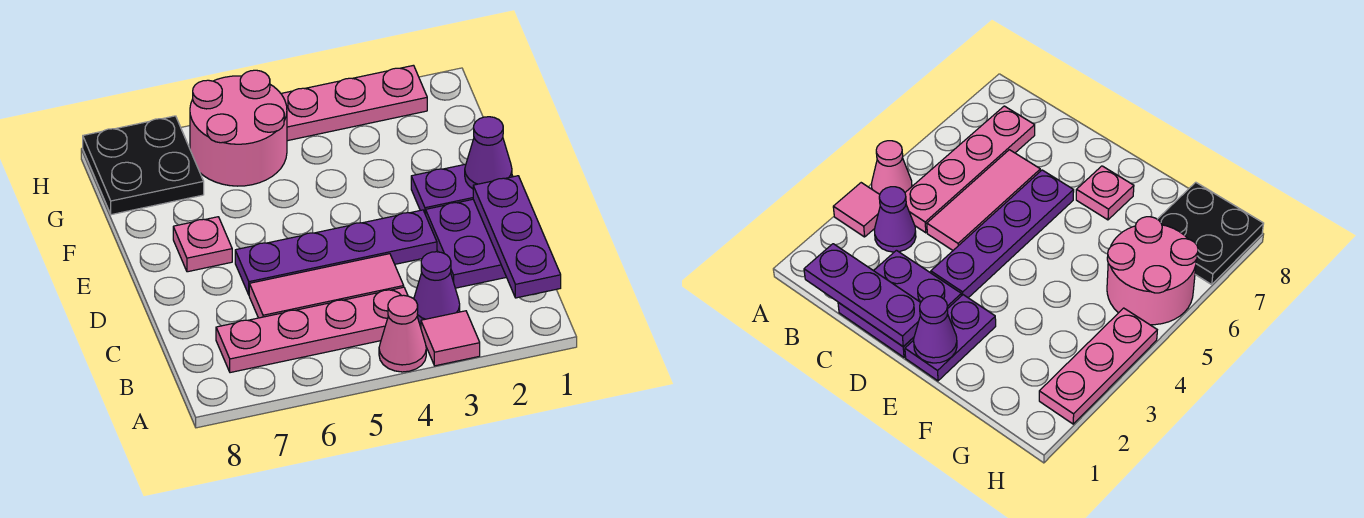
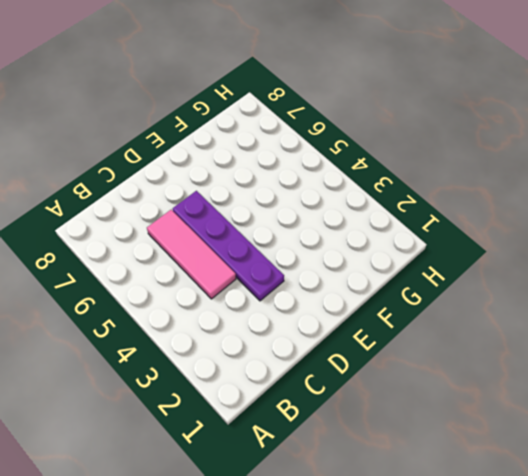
none -> pink tile A3 level 1
none -> pink cone A4 level 1
none -> purple cone B3 level 1

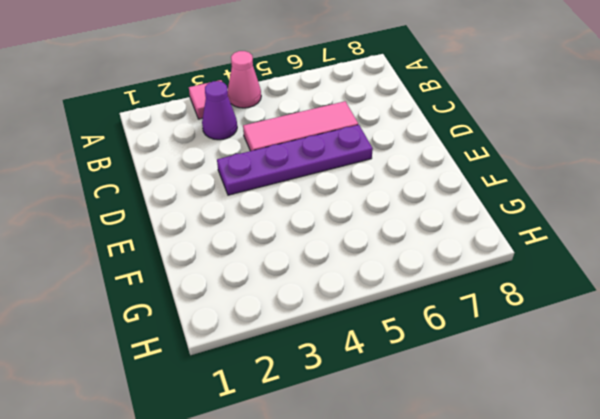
none -> pink plate B4:B7 level 1
none -> purple plate C1:D2 level 1
none -> purple plate E1:E2 level 1

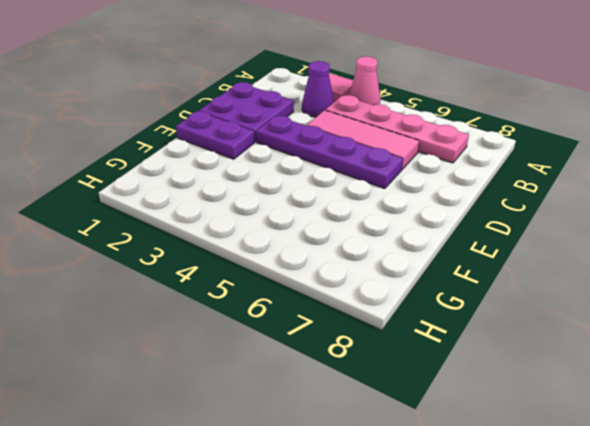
none -> pink plate E7 level 1
none -> pink round brick G5:H6 level 1
none -> black plate G7:H8 level 1

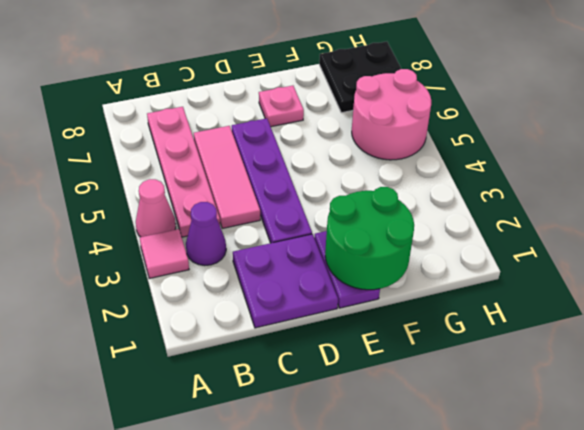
green round brick E1:F2 level 2 -> purple cone E1 level 2
none -> pink plate H2:H4 level 1
none -> purple plate B1:D1 level 2

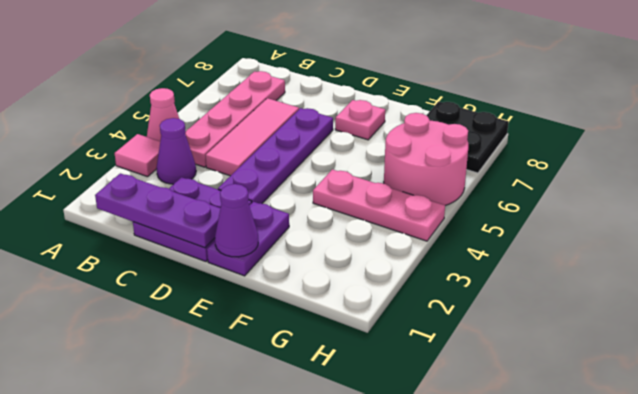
pink plate F4:H4 level 1 -> pink plate H2:H4 level 1

